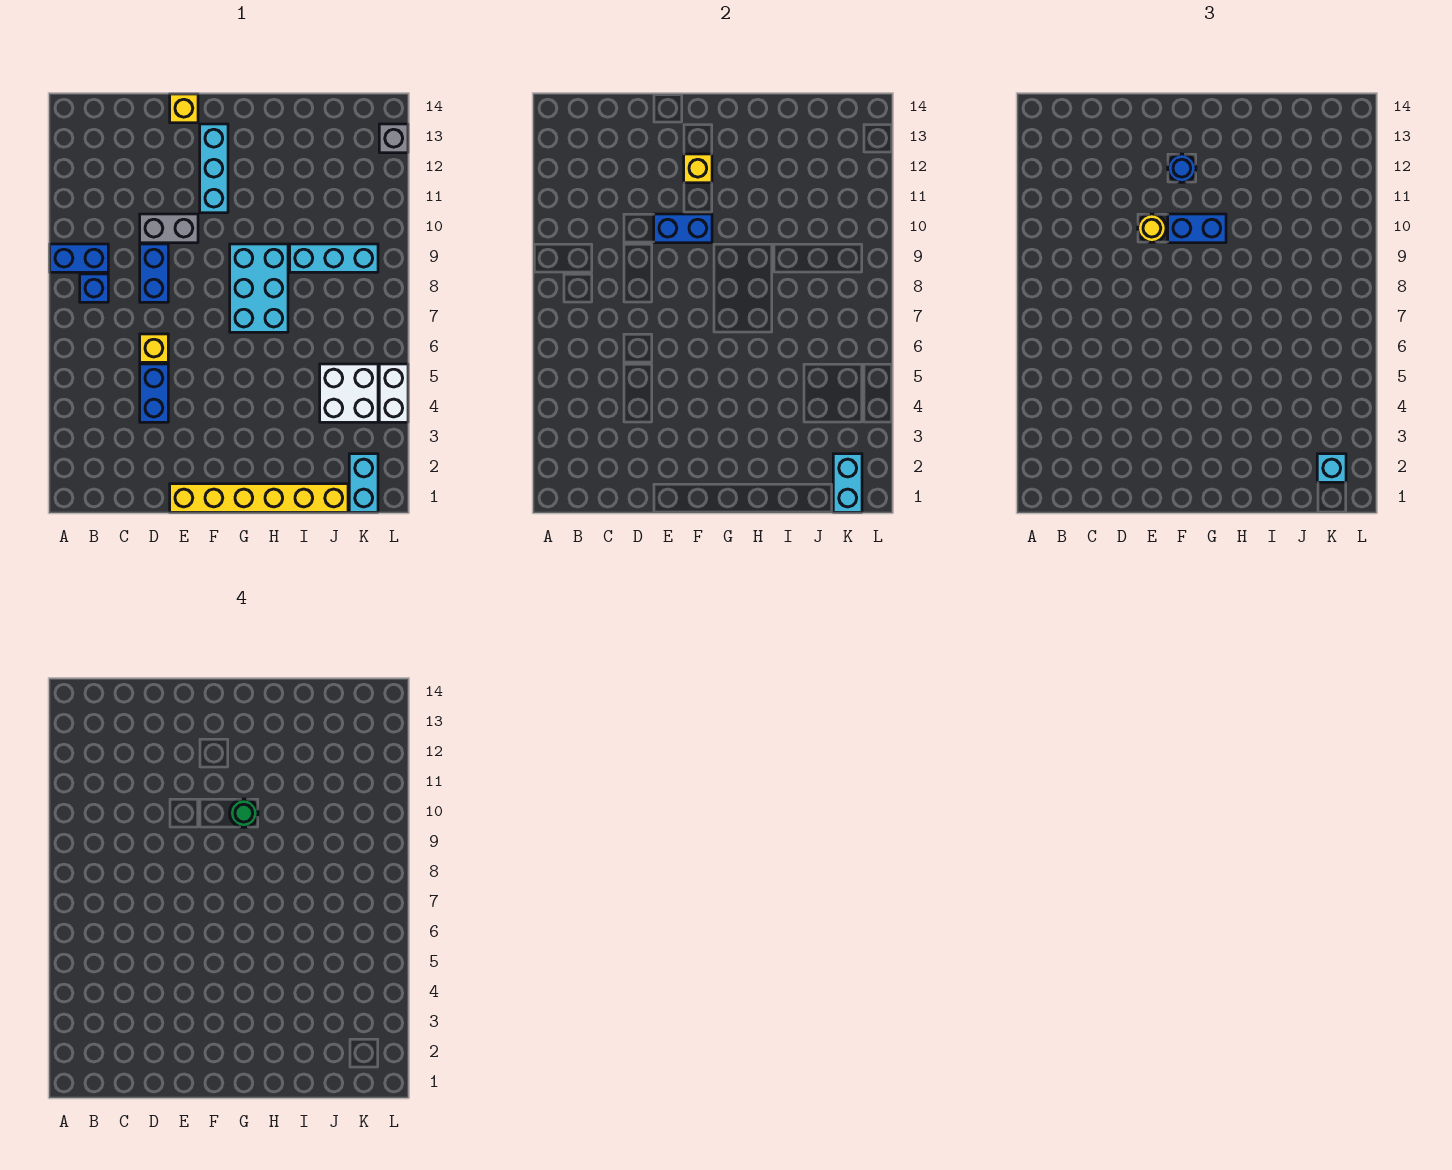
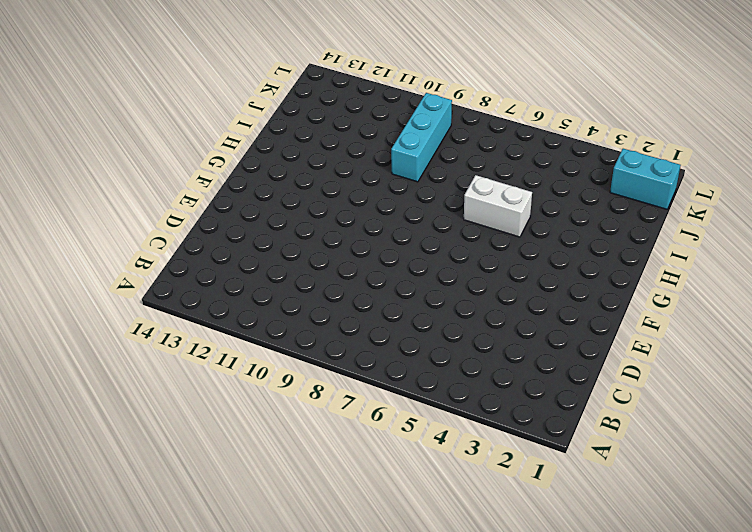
white brick H5:H6 level 1 -> white brick L4:L5 level 1
none -> blue brick A9:B9 level 1
none -> blue brick B8 level 1
none -> blue brick D4:D5 level 1

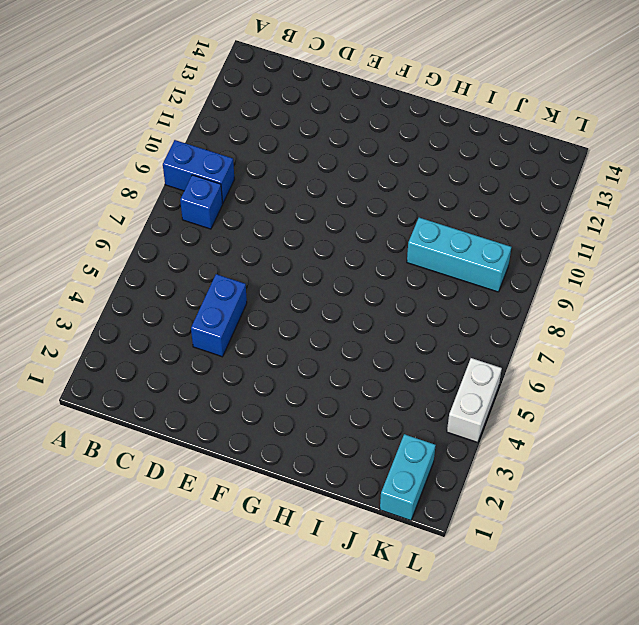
none -> yellow brick D6 level 1
none -> blue brick D8:D9 level 1
none -> grey brick D10:E10 level 1

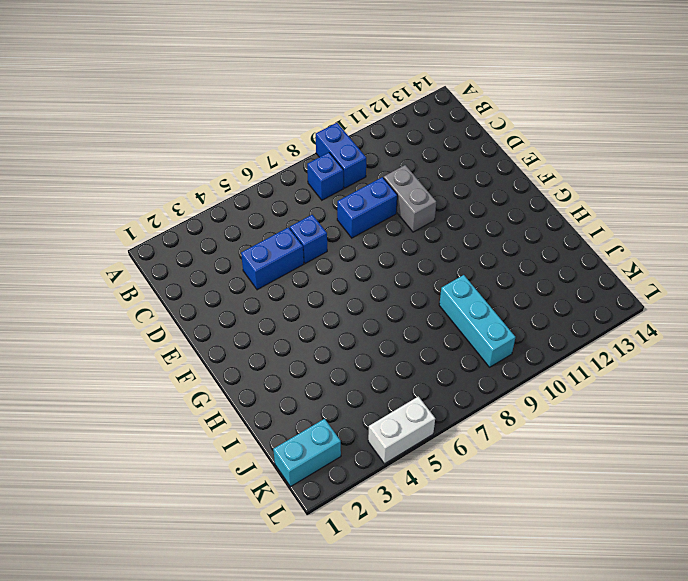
blue brick D6 level 1 -> yellow brick D6 level 1
none -> yellow brick E1:J1 level 1
none -> yellow brick E14 level 1
none -> cyan brick F11:F13 level 1

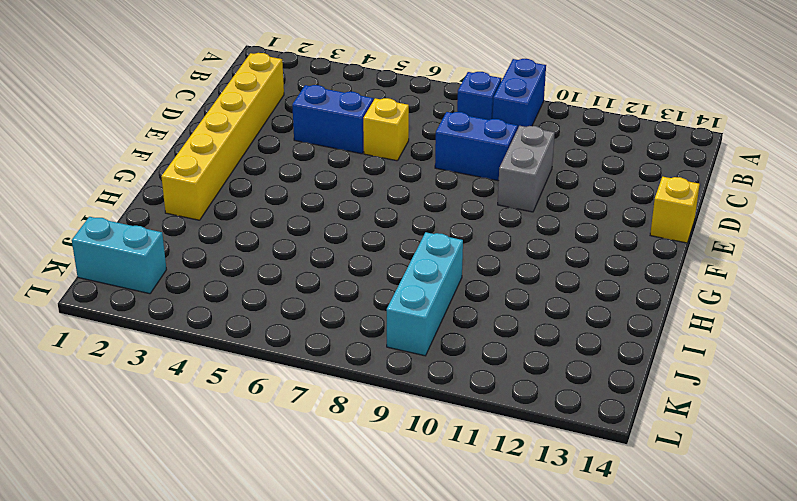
yellow brick C2:H2 level 1 -> yellow brick E1:J1 level 1
none -> cyan brick F11:F13 level 1
none -> cyan brick G7:H9 level 1
none -> white brick J4:K5 level 1

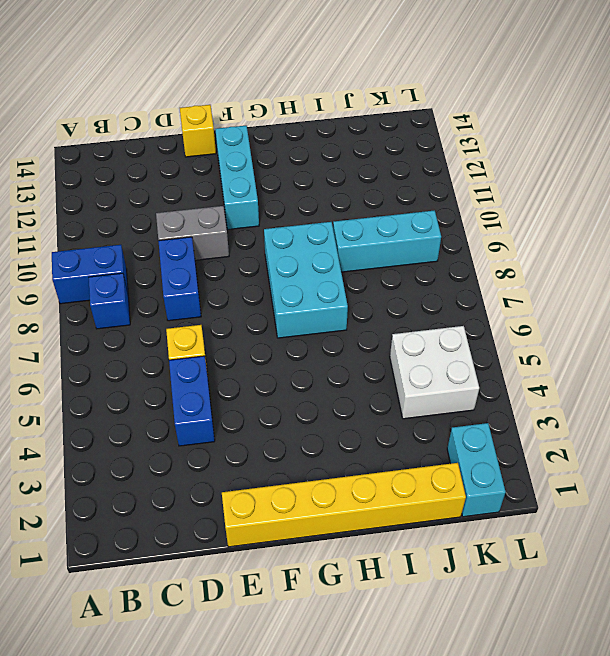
none -> white brick L4:L5 level 1
none -> grey brick L13 level 1
none -> blue brick E10:F10 level 2

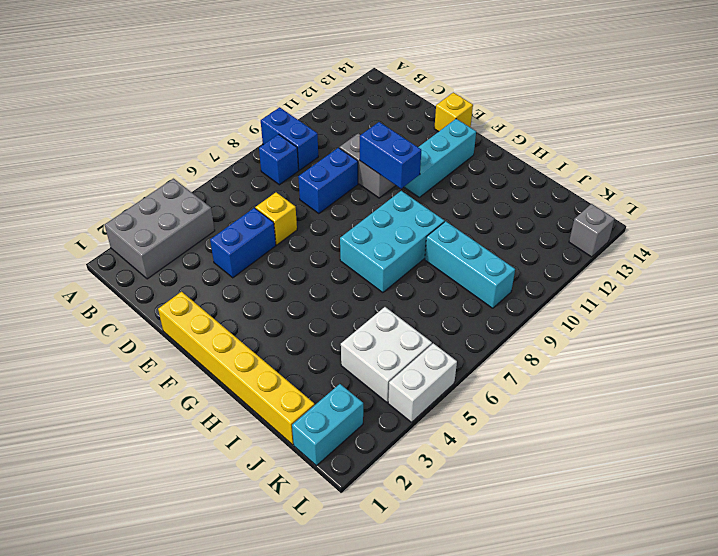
grey brick A2:B4 level 1 -> none
none -> yellow brick F12 level 2
none -> cyan brick K1:K2 level 2
none -> yellow round brick E10 level 3

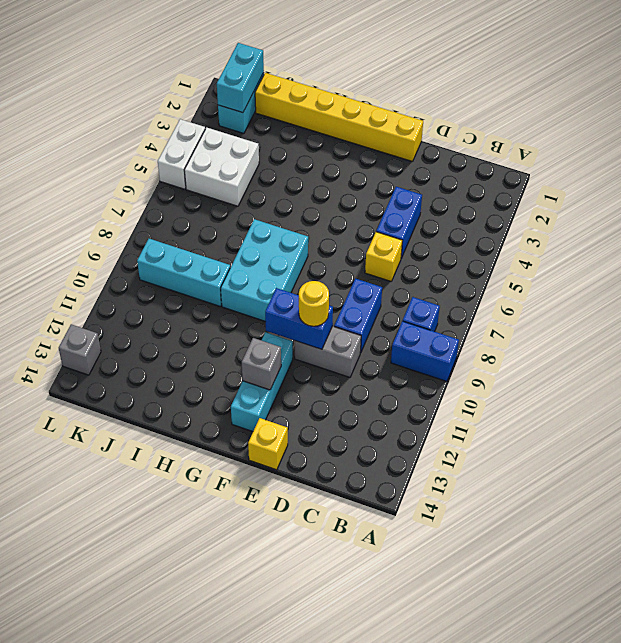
grey brick F12 level 2 -> yellow brick F12 level 2
none -> blue brick F10:G10 level 3
none -> blue round brick F12 level 3
none -> cyan brick K2 level 3

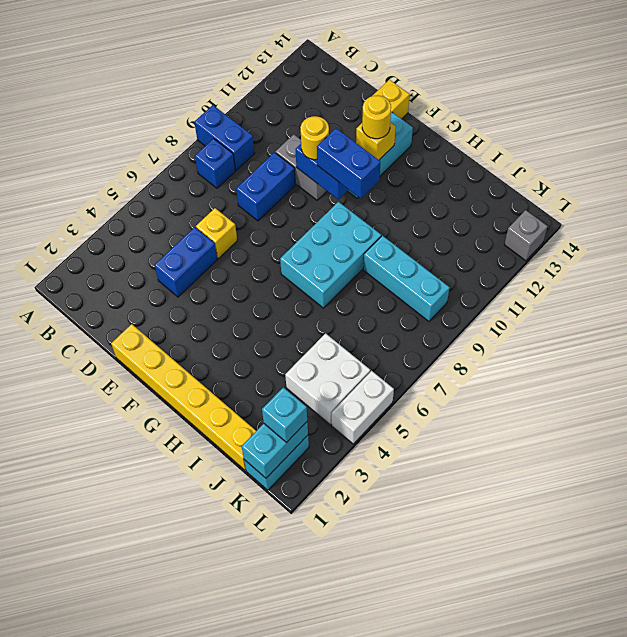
yellow round brick F12 level 3 -> blue round brick F12 level 3
none -> green round brick G10 level 4

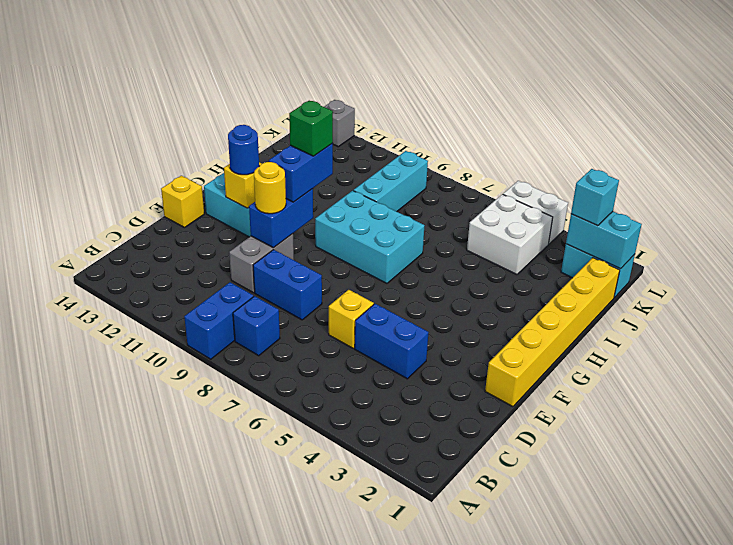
green brick G10 level 4 -> green round brick G10 level 4

